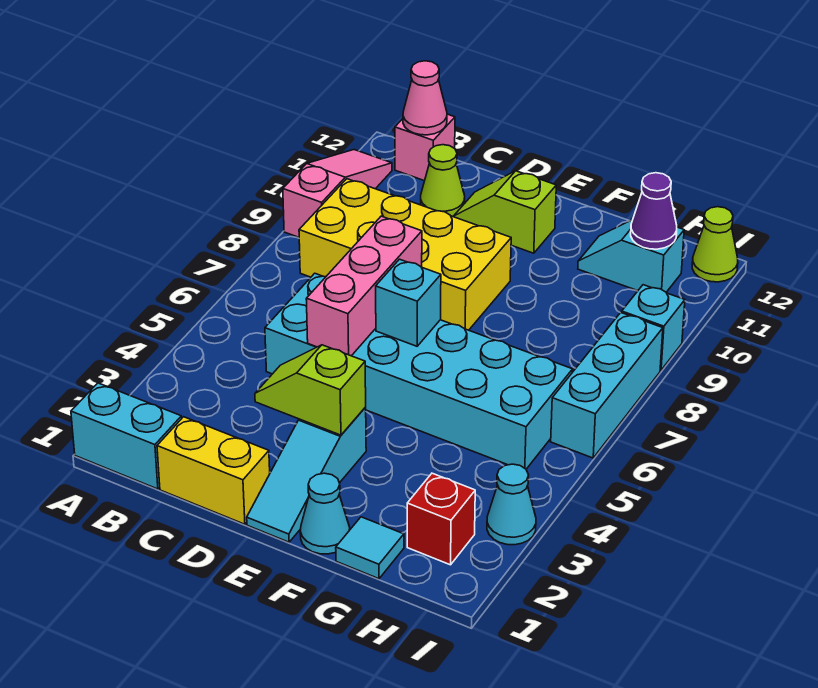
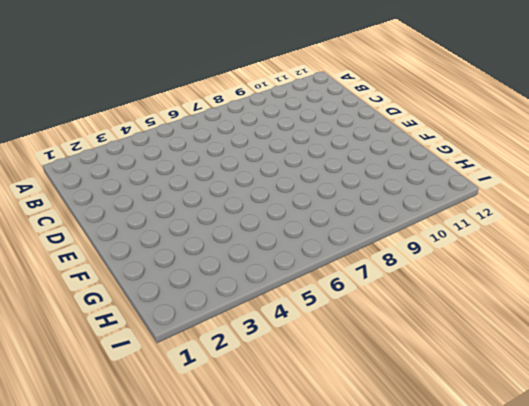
none -> cyan brick A1:B1 level 1
none -> pink slope A9:A11 level 1 top 9
none -> yellow brick B8:E9 level 1

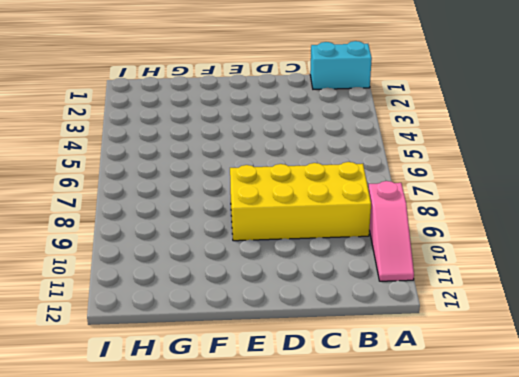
none -> pink brick B12 level 1
none -> yellow brick C1:D1 level 1
none -> cyan brick C5:H6 level 1

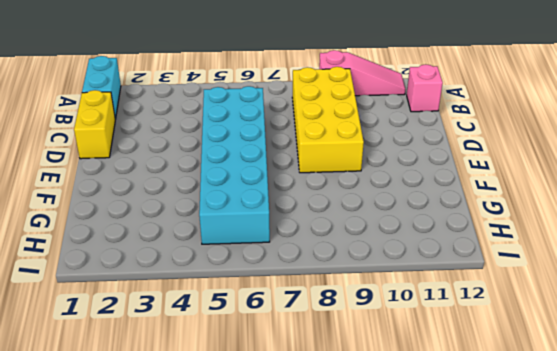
none -> lime cone C11 level 1
none -> lime slope D11:E11 level 1 top E
none -> cyan slope E1:E3 level 1 top 3

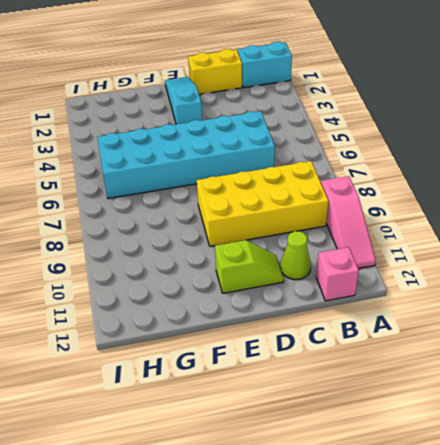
none -> cyan cone F1 level 1
none -> cyan tile G1 level 1
none -> cyan slope G11:H11 level 1 top H

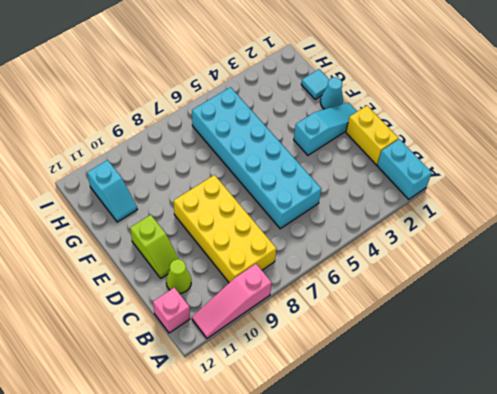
none -> red brick H2 level 1
none -> cyan cone I3 level 1
none -> cyan brick I6:I8 level 1

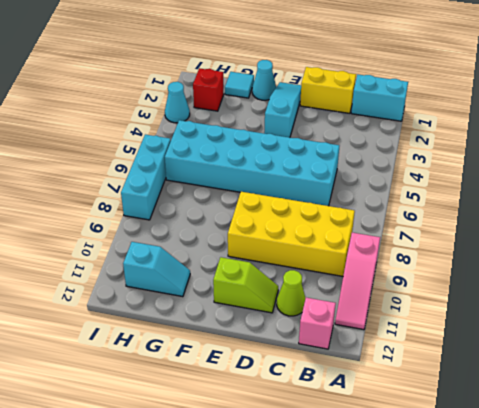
none -> cyan brick I9 level 1
none -> lime cone I12 level 1
none -> pink cone B12 level 2

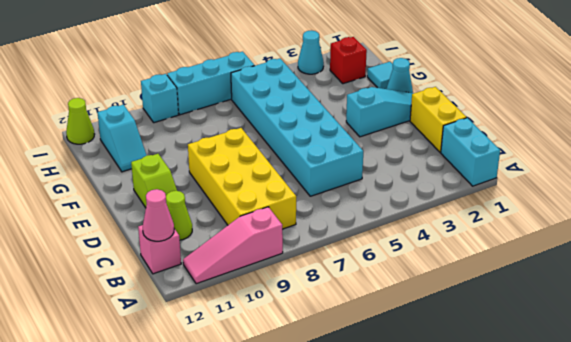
none -> lime slope D3:E3 level 2 top E
none -> pink brick D5:D7 level 2
none -> cyan brick E6 level 2

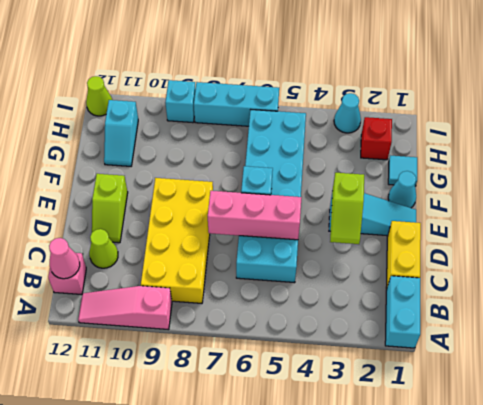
none -> purple cone H11 level 2

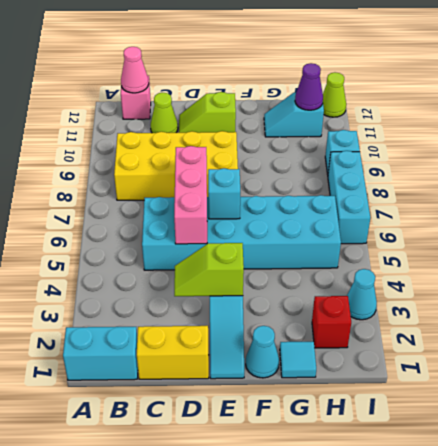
none -> pink slope A9:A11 level 1 top 9

